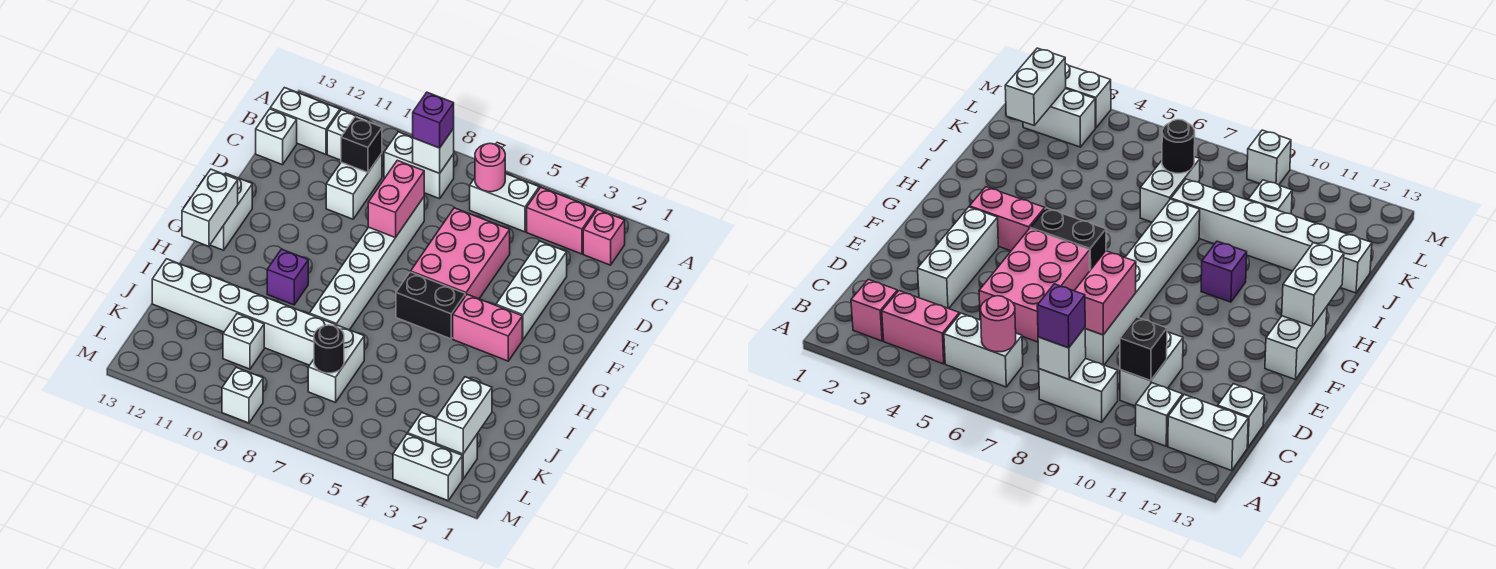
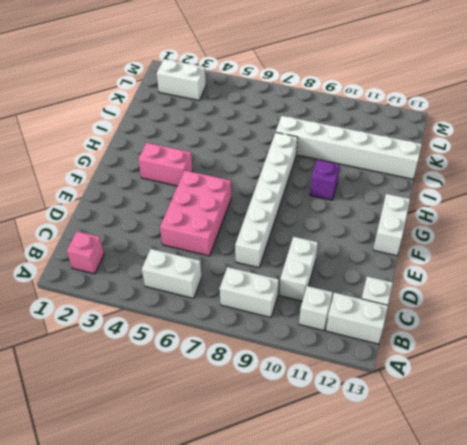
none -> pink brick B3:B4 level 1
none -> white brick D3:F3 level 1
none -> black brick G5:G6 level 1

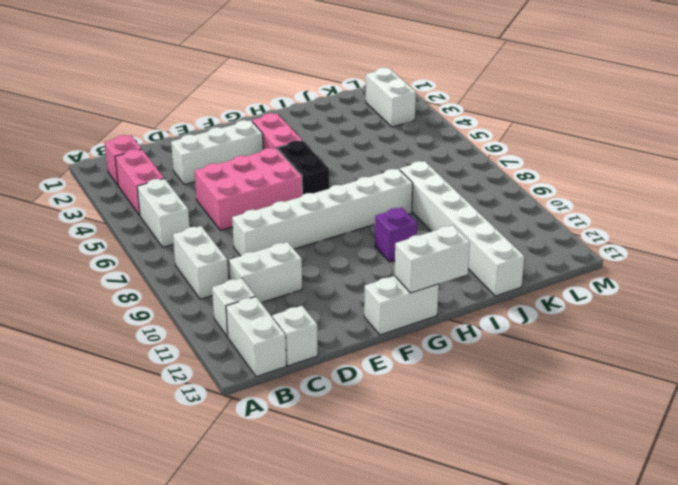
none -> white brick J7:K7 level 1
none -> white brick K10 level 1
none -> white brick M2:M3 level 1

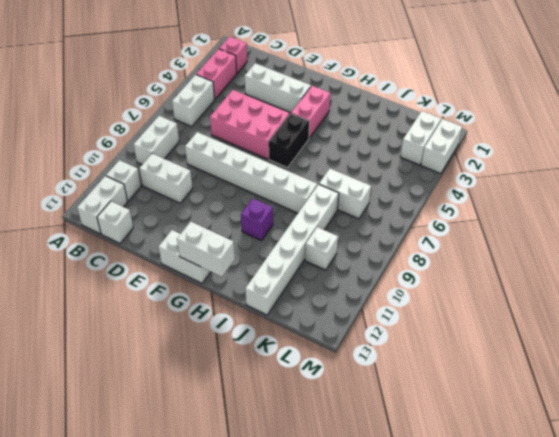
none -> white brick M9 level 1
none -> pink round brick B6 level 2
none -> white brick B8 level 2

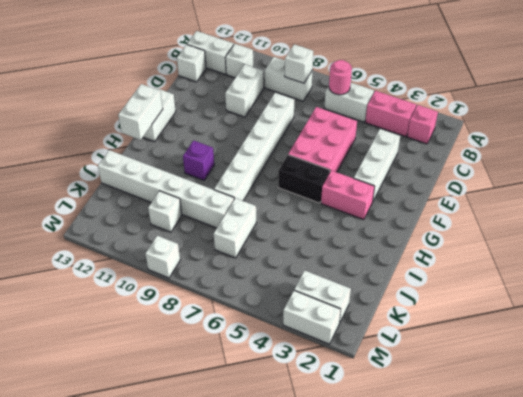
none -> black brick C10 level 2
none -> pink brick D8:E8 level 2
none -> white brick K2:L2 level 2

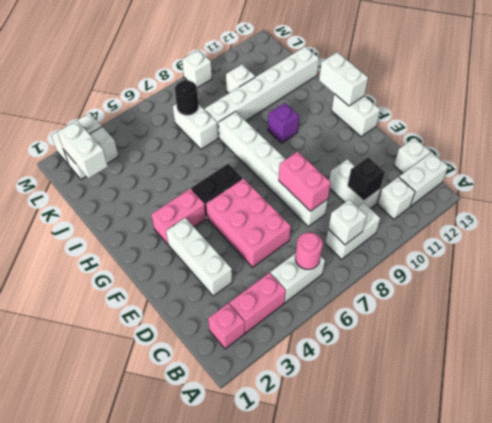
none -> purple brick B8 level 3

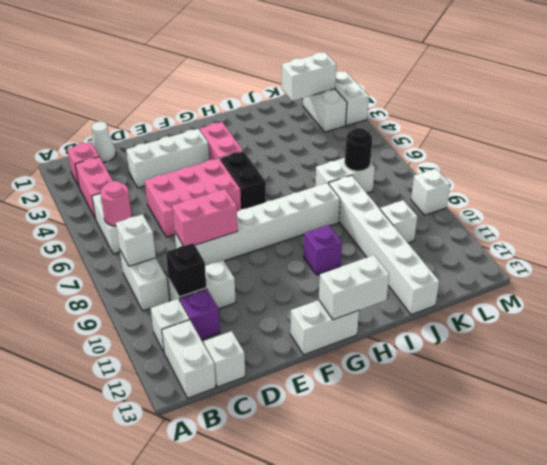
white cone C1 level 1 -> none
purple brick C11 level 1 -> purple brick B8 level 3

